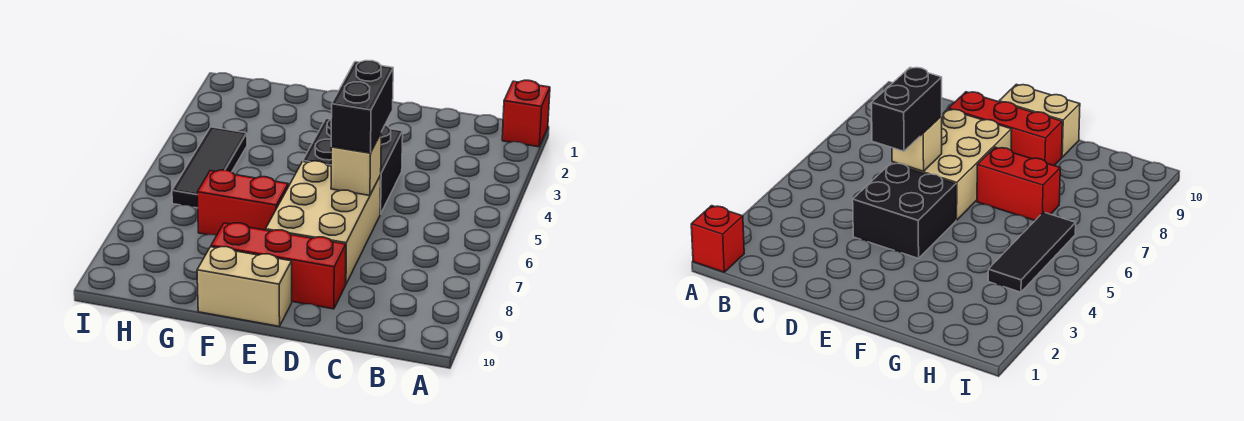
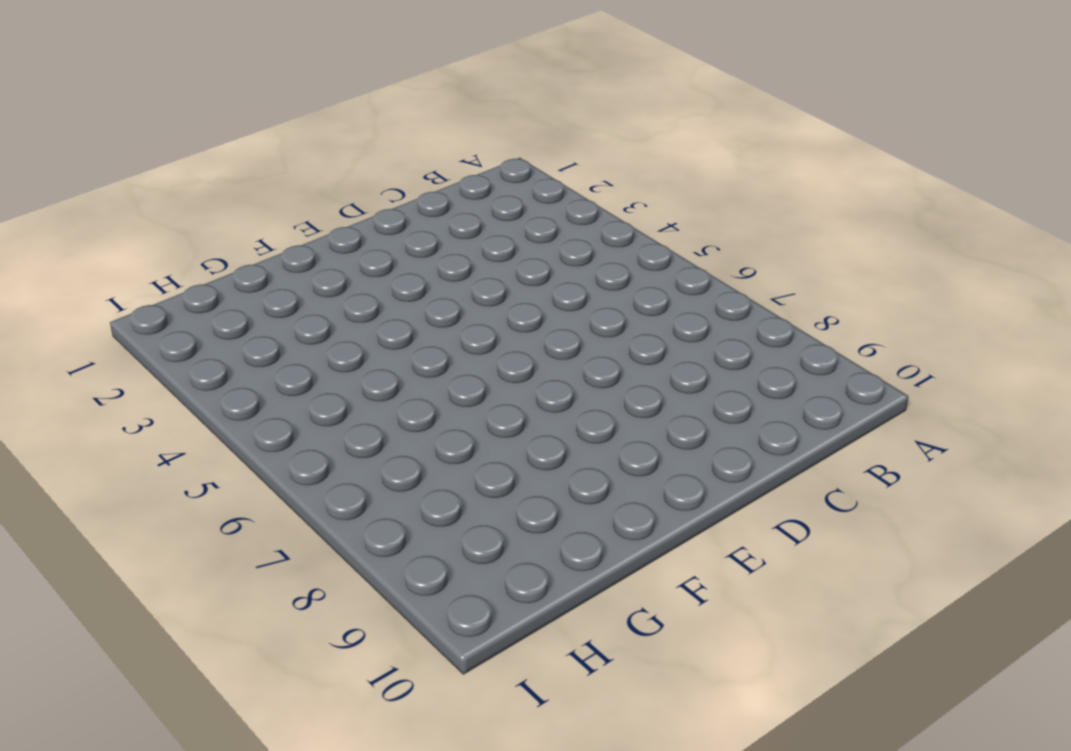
none -> red brick A1 level 1
none -> black brick D4:E5 level 1

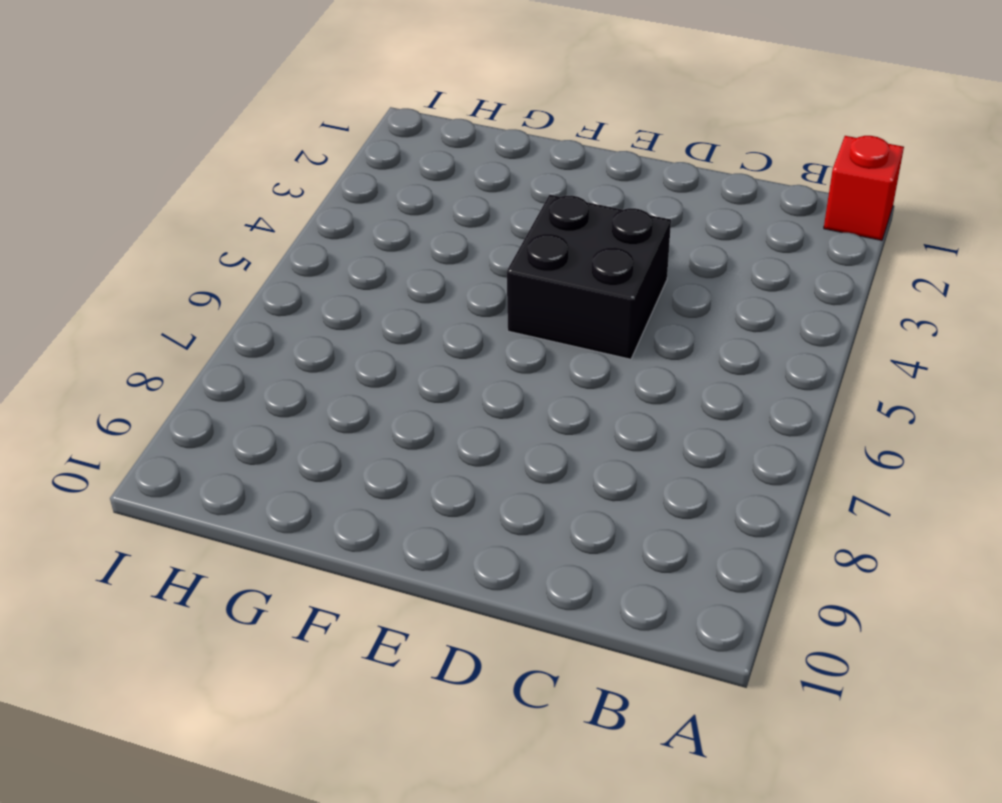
none -> tan brick D6:E8 level 1
none -> red brick D9:F9 level 1

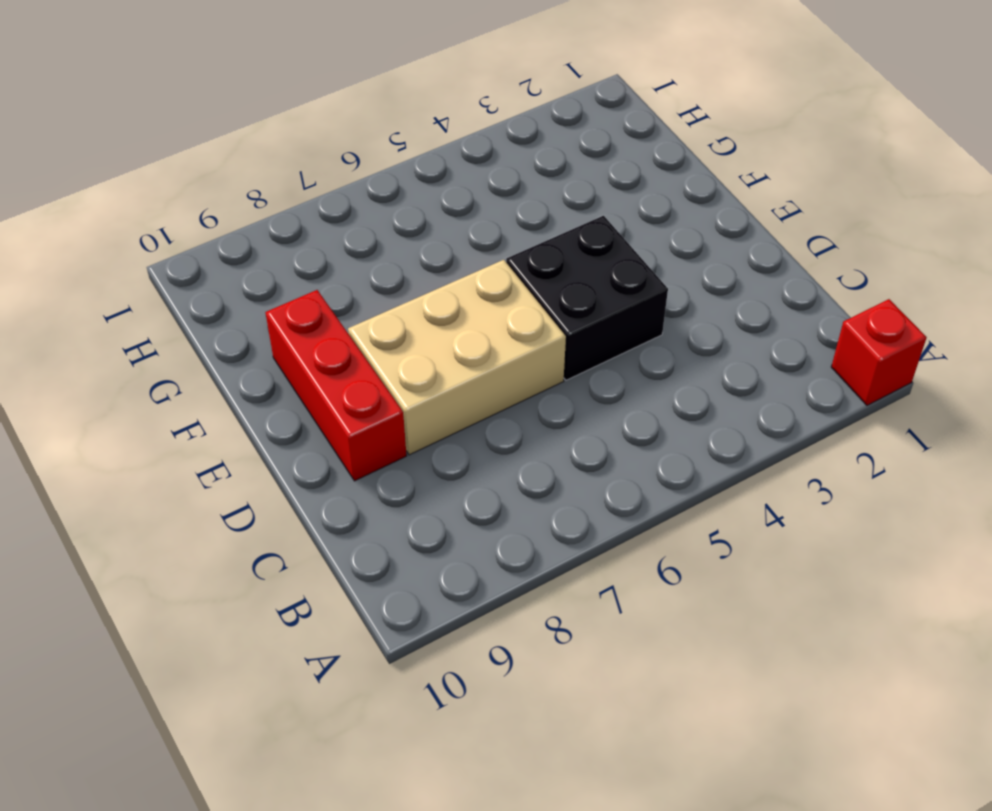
none -> tan brick E10:F10 level 1
none -> red brick F7:G7 level 1

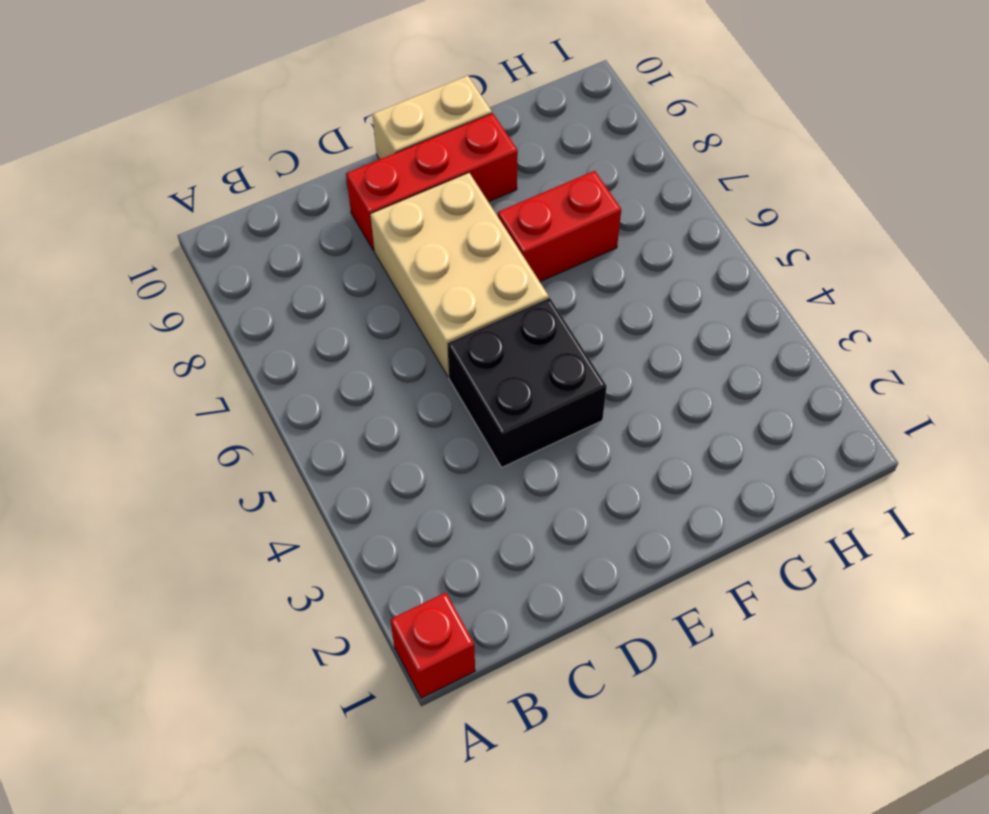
none -> black tile H4:H6 level 1
none -> tan brick D6 level 2

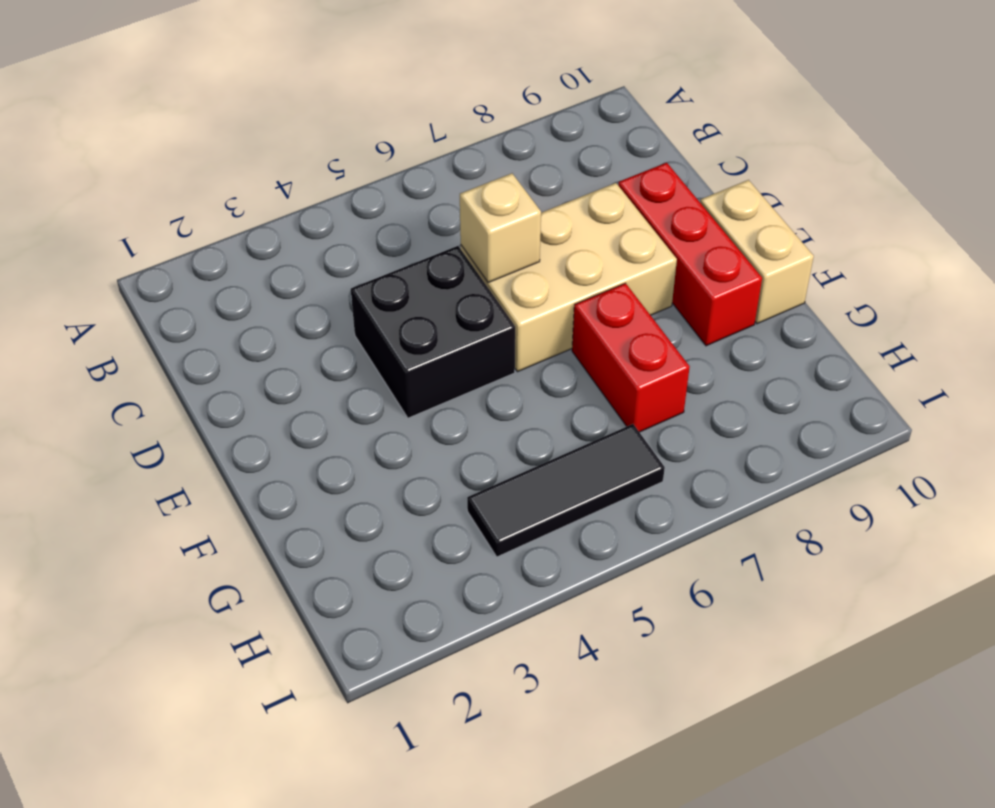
none -> red brick A1 level 1
none -> black brick D5:D6 level 3

